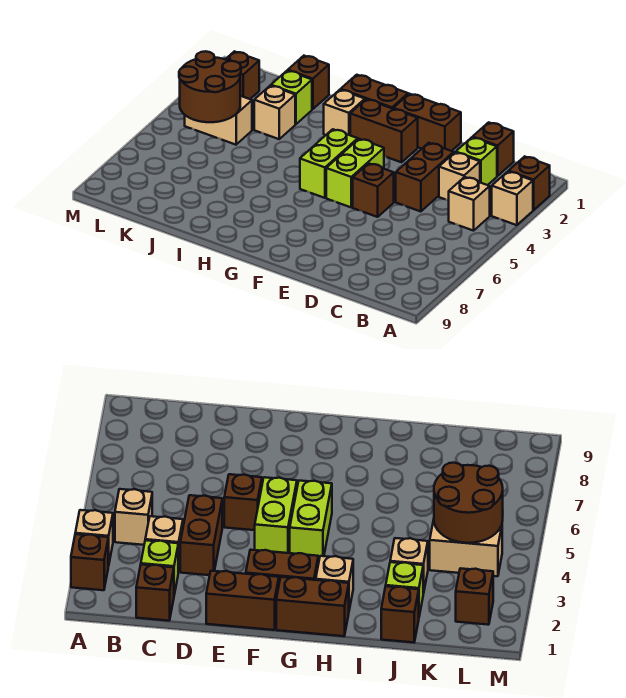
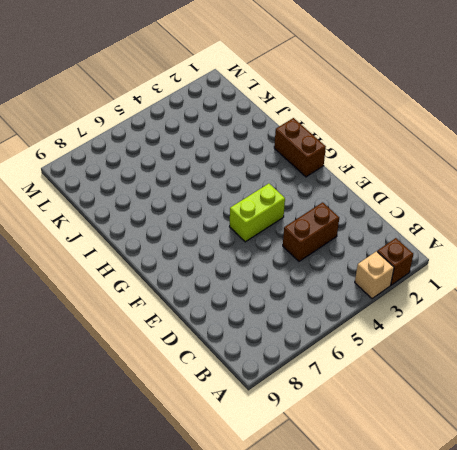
none -> tan brick B4 level 1
none -> brown brick C1 level 1
none -> lime brick C2 level 1

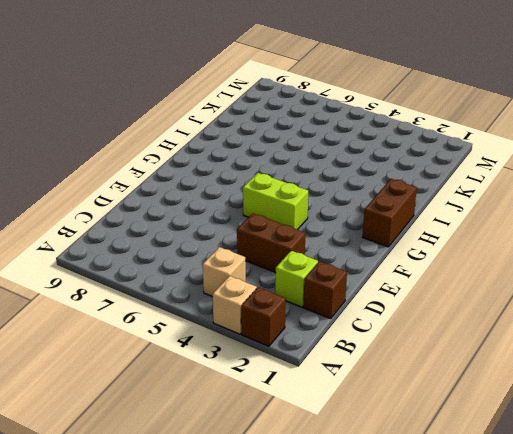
none -> tan brick C3 level 1
none -> brown brick E1:F1 level 1
none -> brown brick E5 level 1

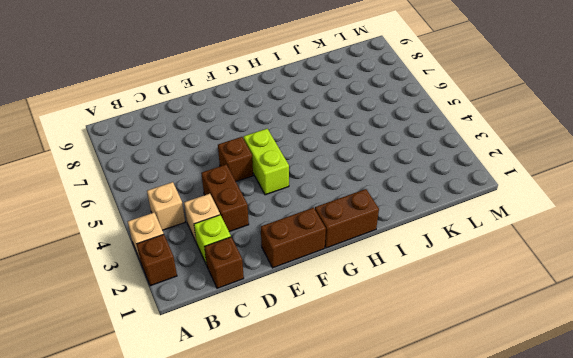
none -> brown brick F2:G2 level 1
none -> lime brick G4:G5 level 1
none -> tan brick H2 level 1

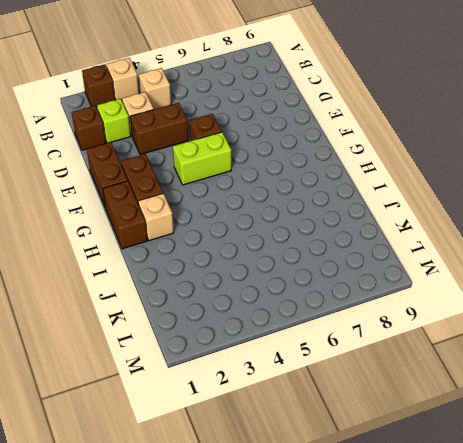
none -> lime brick G4:G5 level 1
none -> brown brick J1 level 1
none -> lime brick J2 level 1

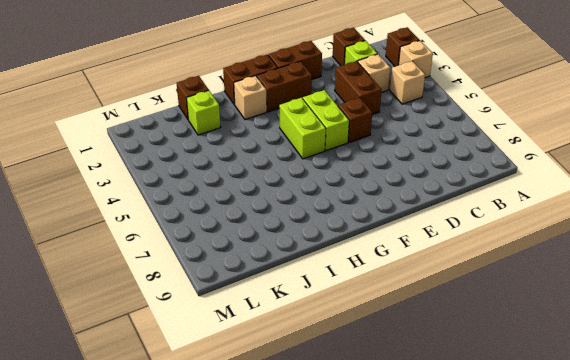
none -> tan brick J3 level 1
none -> tan brick K4:L4 level 1
none -> brown brick L2 level 1

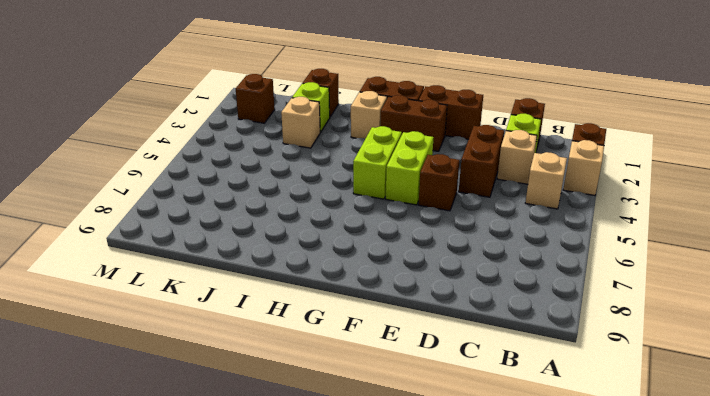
none -> tan brick K4:L4 level 1
none -> brown round brick K4:L5 level 2

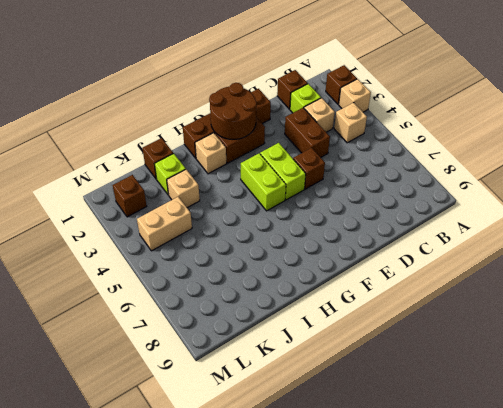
brown round brick F1:G2 level 2 -> brown round brick K4:L5 level 2

